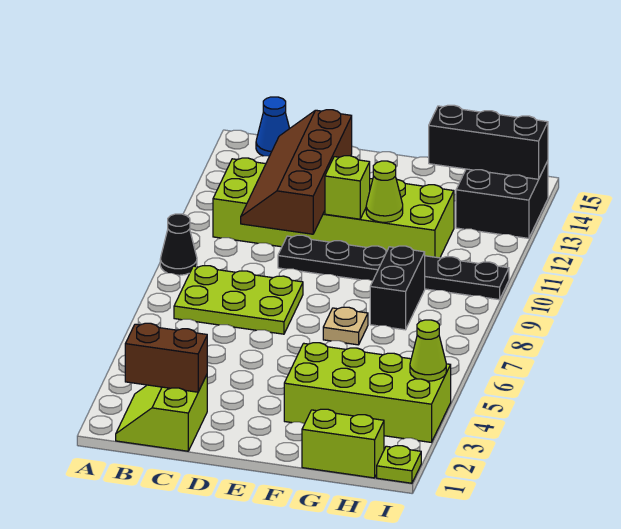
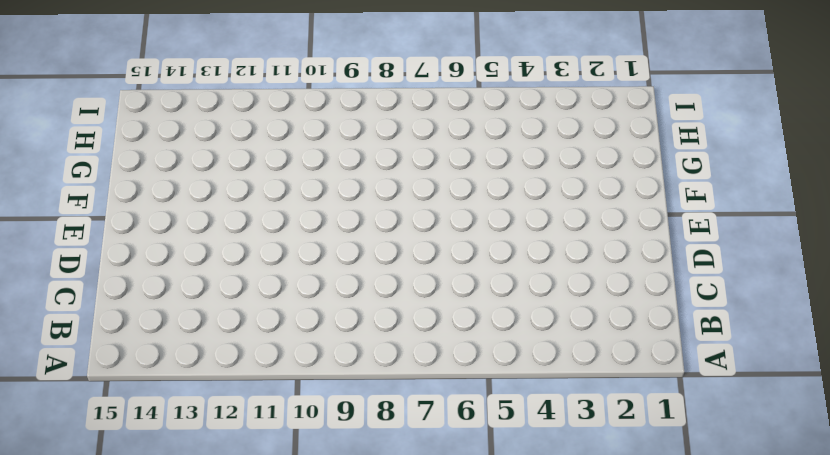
none -> black cone A9 level 1
none -> lime slope B1:C2 level 1 top C
none -> lime plate B7:D8 level 1

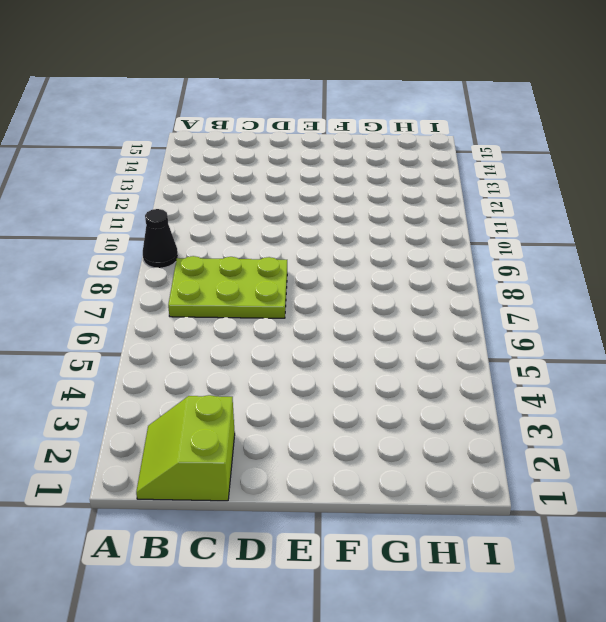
none -> lime brick B11:G12 level 1
none -> blue cone B15 level 1
none -> black plate D10:I10 level 1

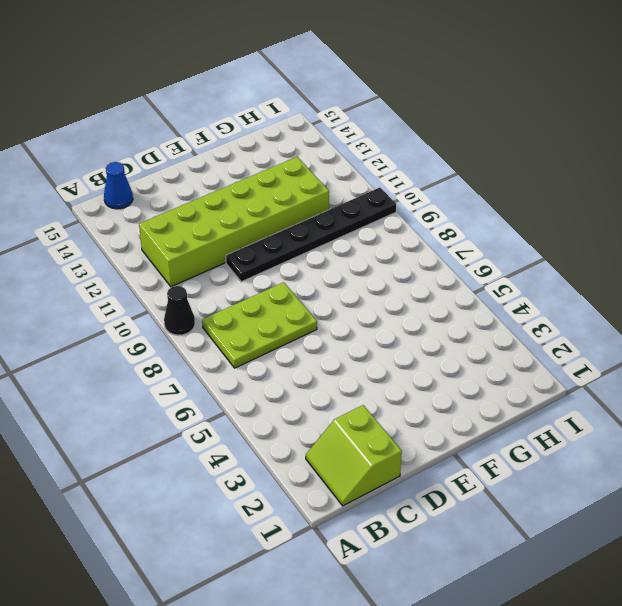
none -> lime brick F3:I4 level 1
none -> tan plate F7 level 1
none -> lime brick G1:H1 level 1

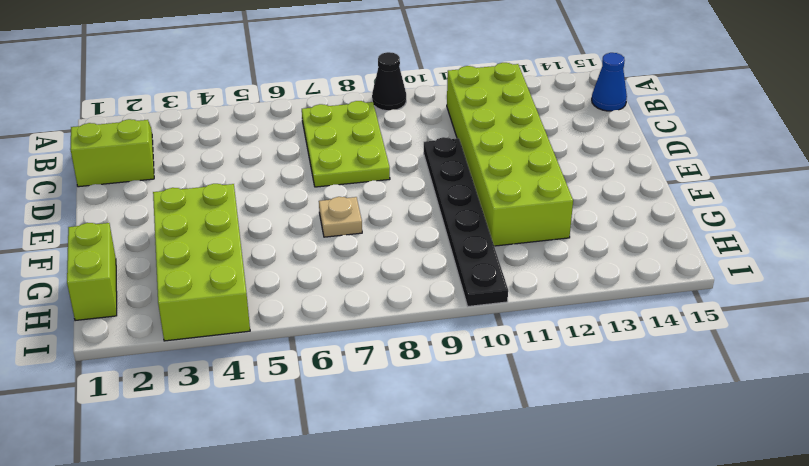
none -> black brick G8:G9 level 1
none -> black brick H13:I14 level 1
none -> lime plate I1 level 1

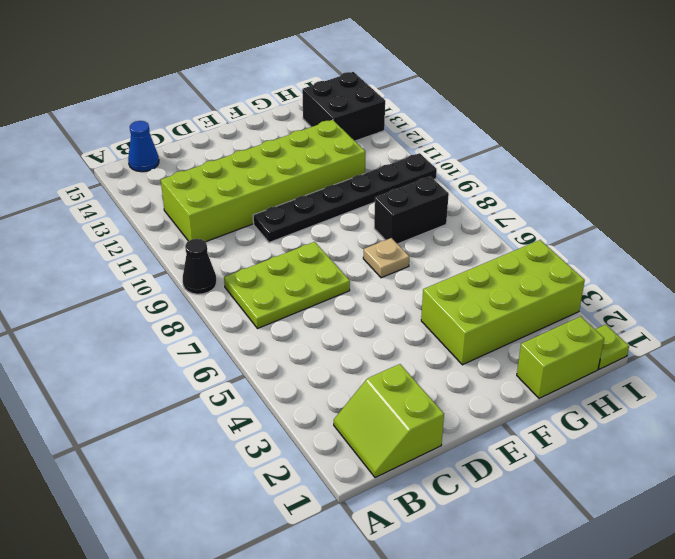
black brick G8:H8 level 1 -> black brick G8:G9 level 1
none -> brown brick B2:C2 level 2
none -> brown slope C10:D13 level 2 top D
none -> lime brick E11 level 2

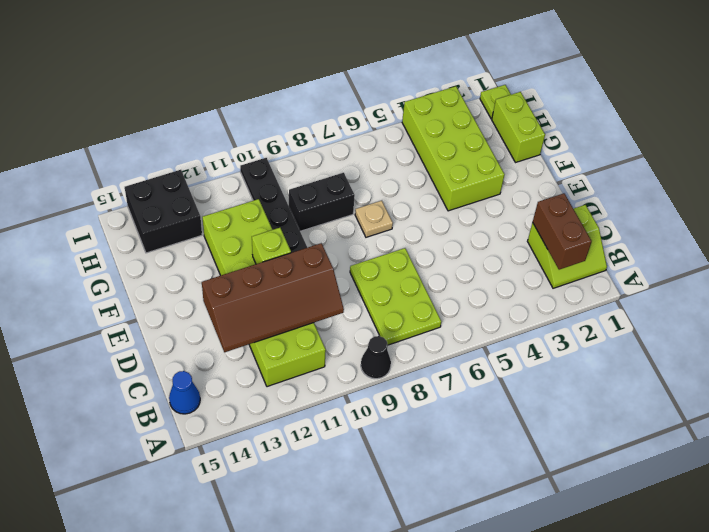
none -> lime cone F11 level 2
none -> black brick G14:I14 level 2
none -> lime cone I4 level 2

